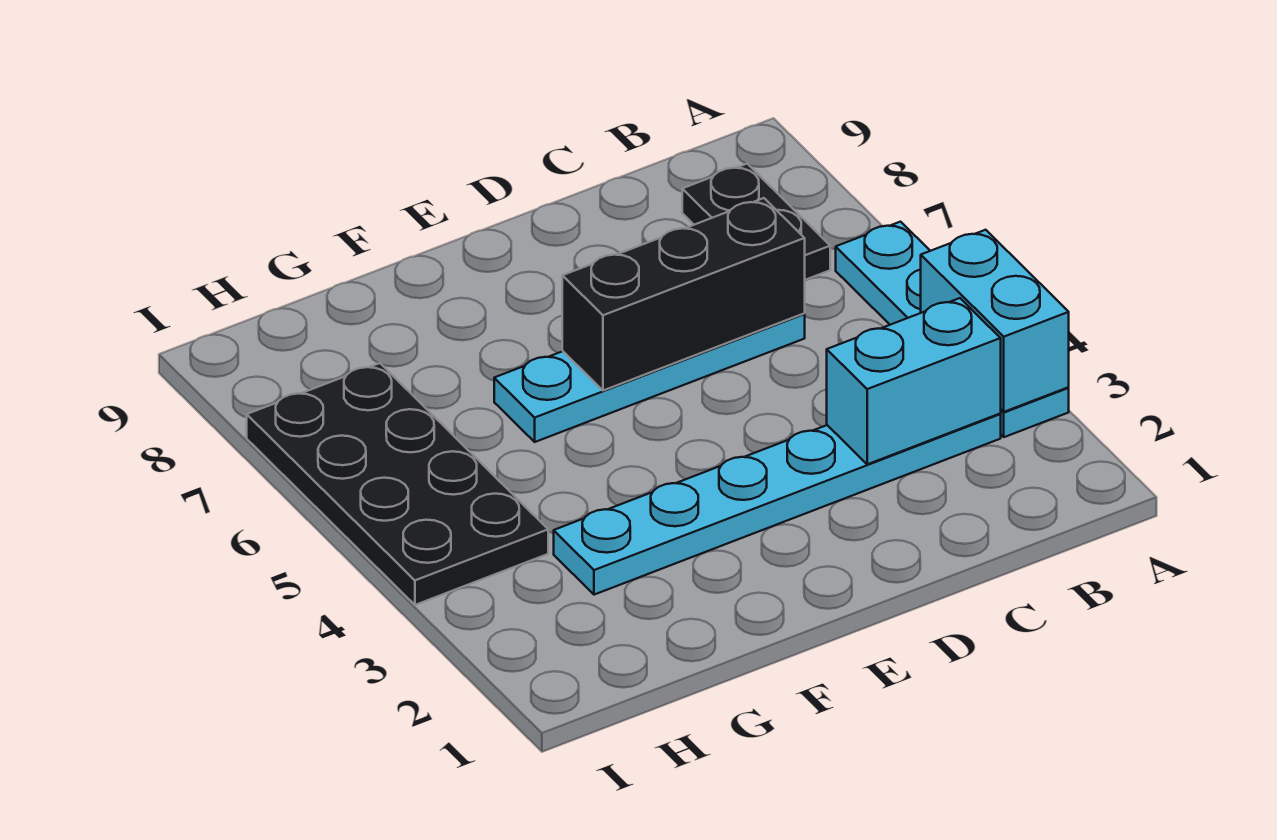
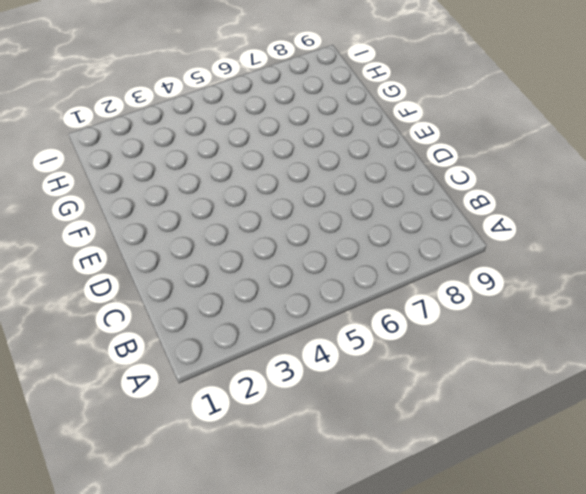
none -> cyan plate A3:A6 level 1
none -> cyan plate B3:G3 level 1

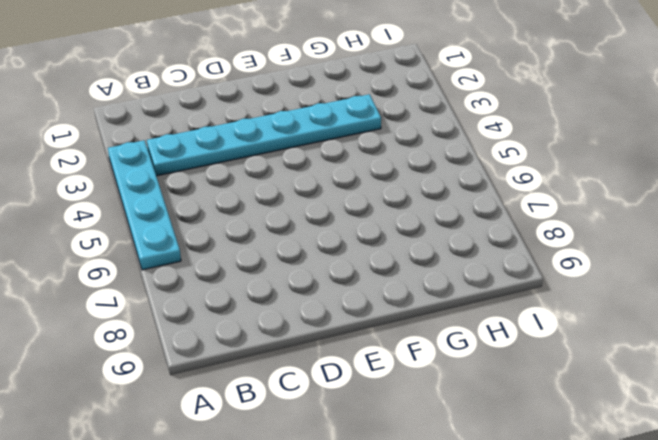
none -> black plate B7:B8 level 1
none -> cyan plate C6:F6 level 1

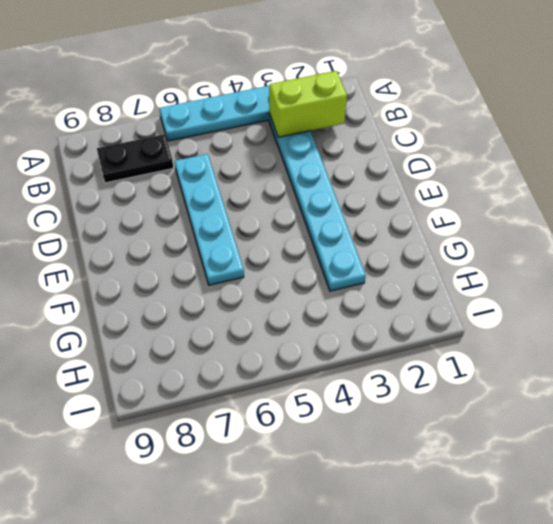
lime brick B2:B3 level 2 -> cyan brick B3:C3 level 2
none -> black plate H4:I7 level 1
none -> cyan brick A3:A4 level 2

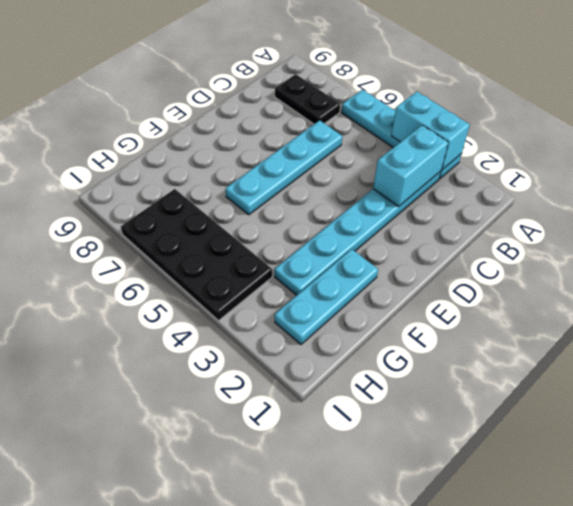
cyan plate F2:H2 level 1 -> none
none -> black brick C6:E6 level 2

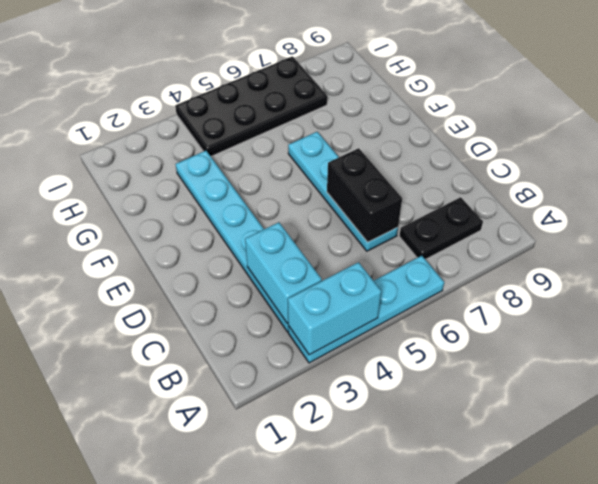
black brick C6:D6 level 2 -> black brick C6:E6 level 2

